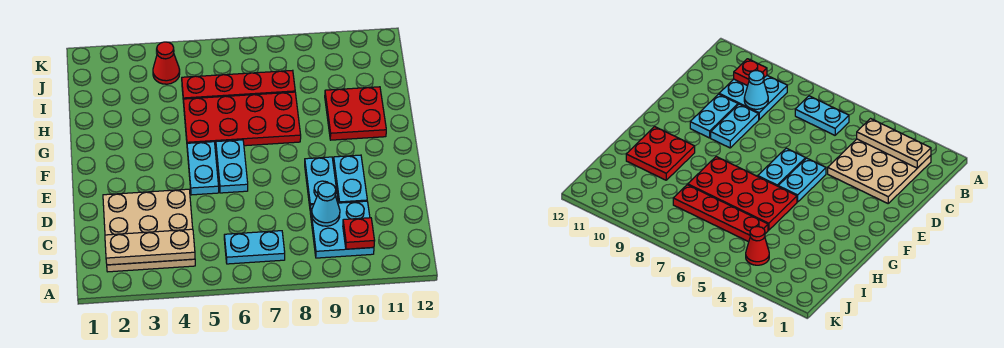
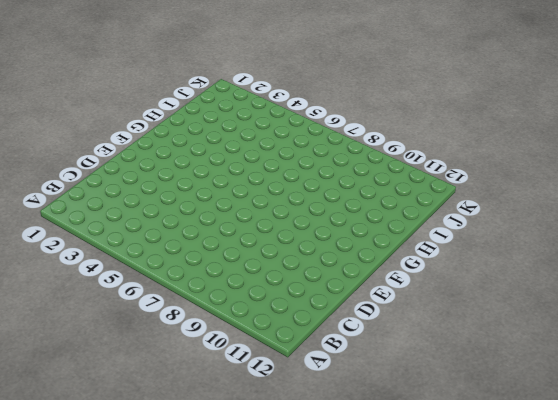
none -> tan plate B2:D4 level 1
none -> cyan plate B6:B7 level 1
none -> cyan plate B9:C10 level 1

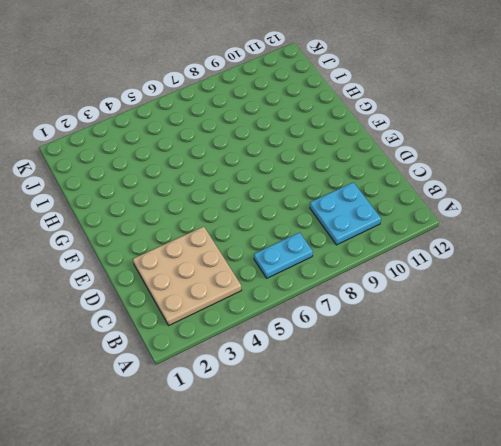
none -> cyan plate D9:E9 level 1
none -> cyan plate D10:E10 level 1
none -> cyan plate E5:F5 level 1

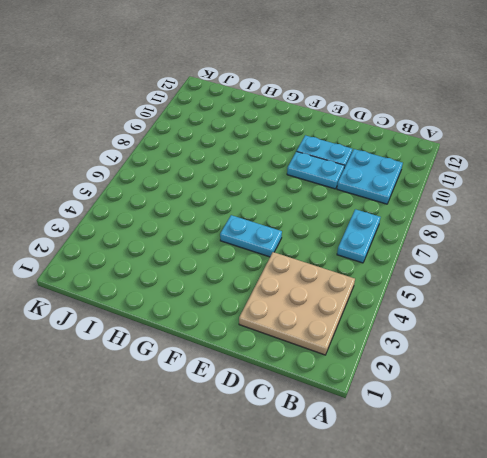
none -> cyan plate E6:F6 level 1
none -> red plate G5:H8 level 1
none -> red plate G10:H11 level 1

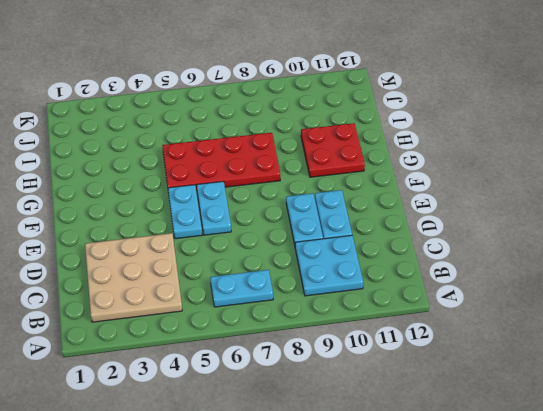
none -> red plate I5:I8 level 1
none -> red cone J4 level 1
none -> tan plate B2:B4 level 2

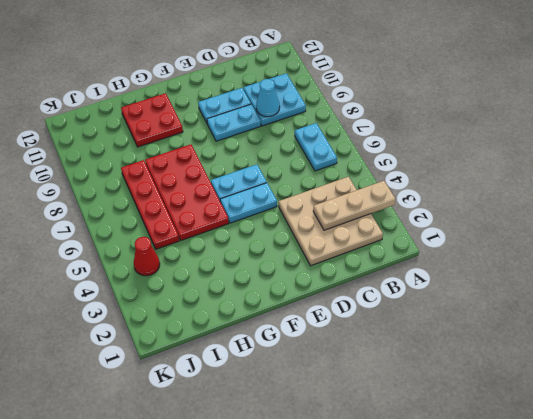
tan plate A3:C3 level 2 -> tan plate B2:B4 level 2
none -> red plate B10 level 2

